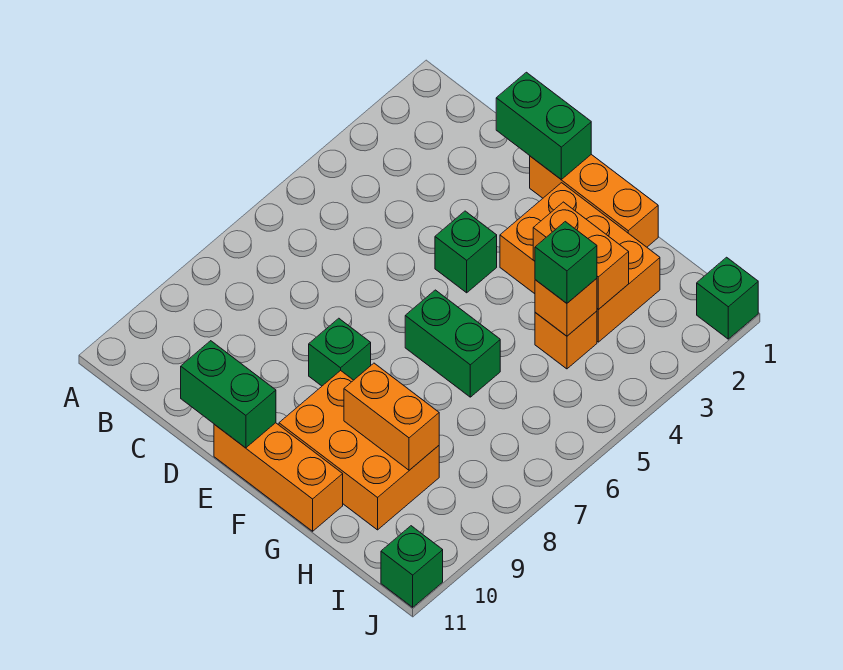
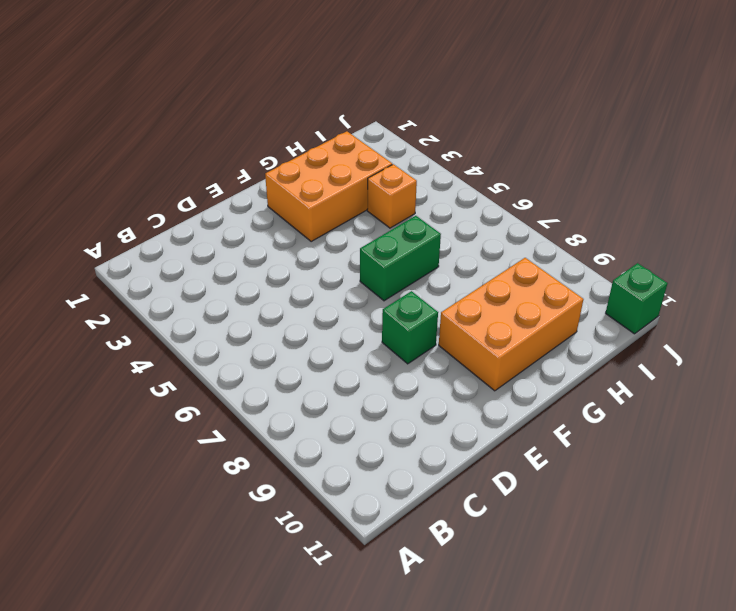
none -> orange brick E1:G1 level 1
none -> green brick E4 level 1
none -> orange brick E11:G11 level 1

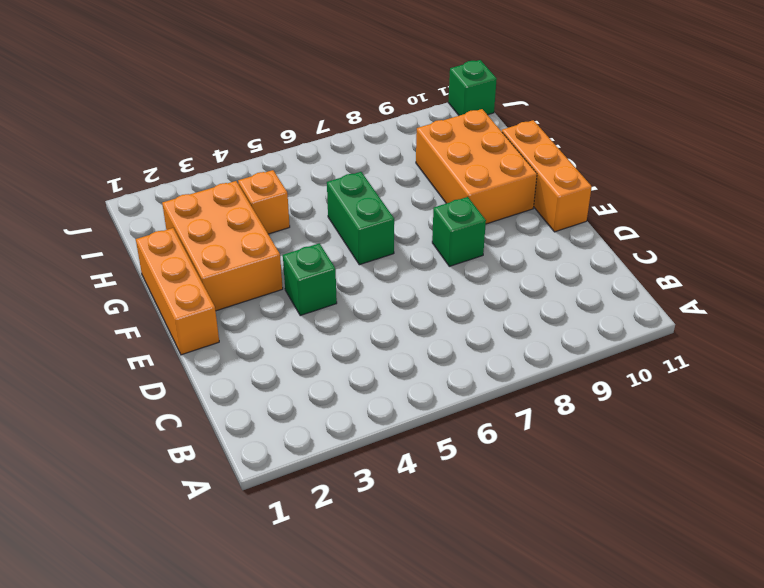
none -> green brick J1 level 1
none -> green brick D1:E1 level 2
none -> green brick D11:E11 level 2

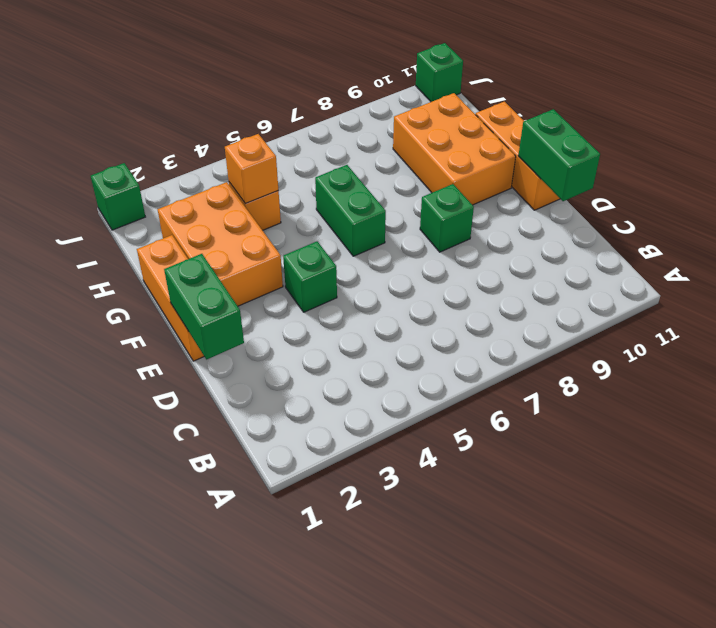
none -> orange brick G3:H3 level 2
none -> orange brick G9:H9 level 2
none -> green brick H4 level 3

